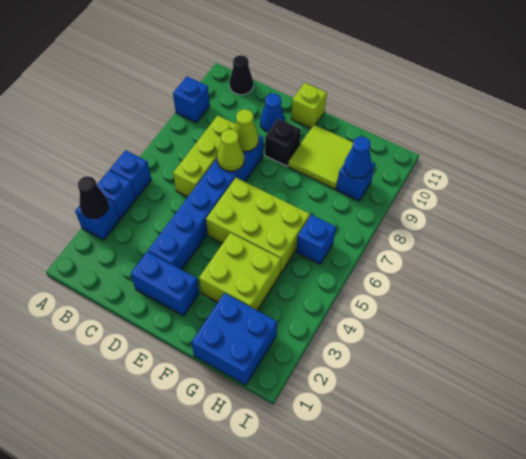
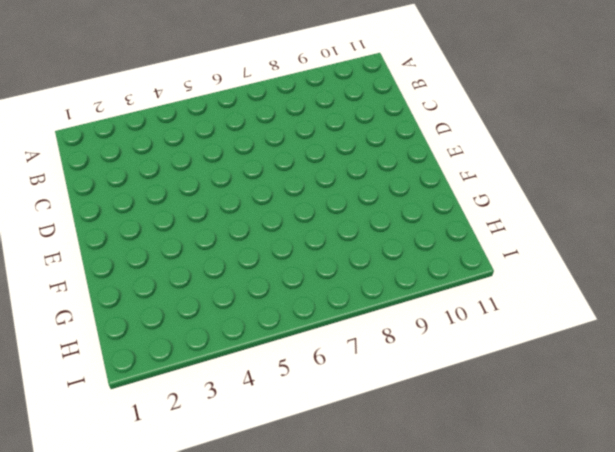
none -> blue brick A3 level 1
none -> blue brick A4 level 1
none -> blue brick A5 level 1

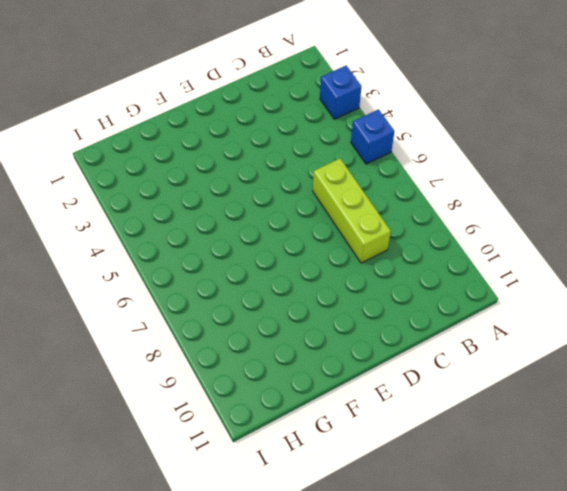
none -> blue brick A4 level 1
none -> blue brick A9 level 1
none -> black cone B11 level 1

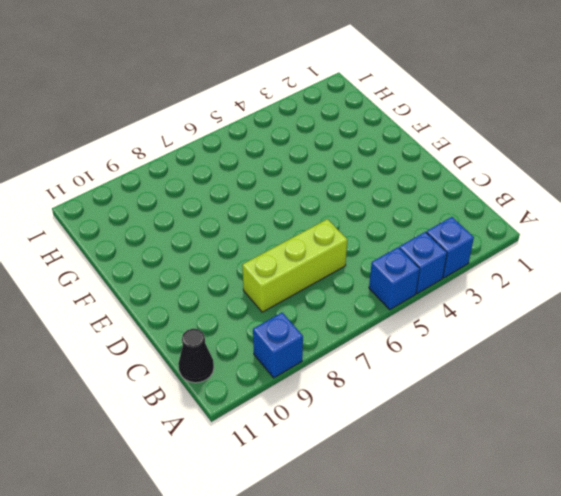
none -> blue brick D2:E2 level 1
none -> blue brick D3:D8 level 1
none -> blue cone D10 level 1

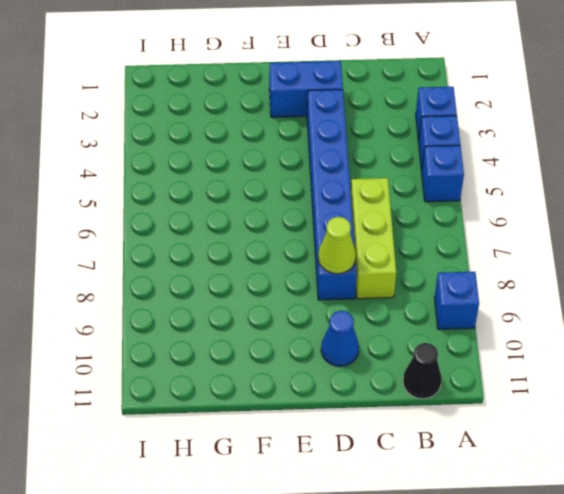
none -> lime brick E5:G6 level 1
none -> black brick E9 level 1
none -> lime brick E11 level 1

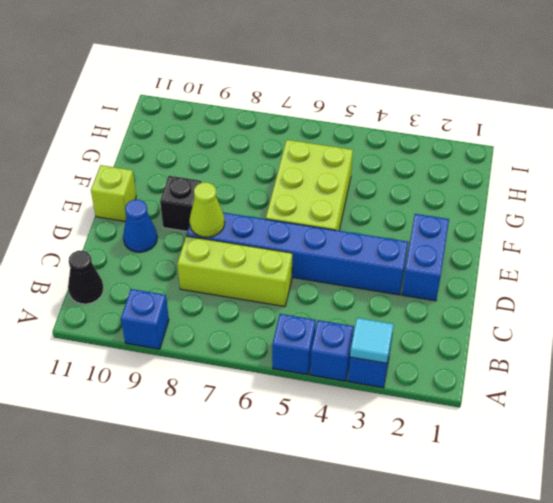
cyan tile A3 level 2 -> black cone A3 level 2
none -> lime brick F3:G4 level 1
none -> lime tile F9:G10 level 1
none -> blue brick G1:H2 level 1

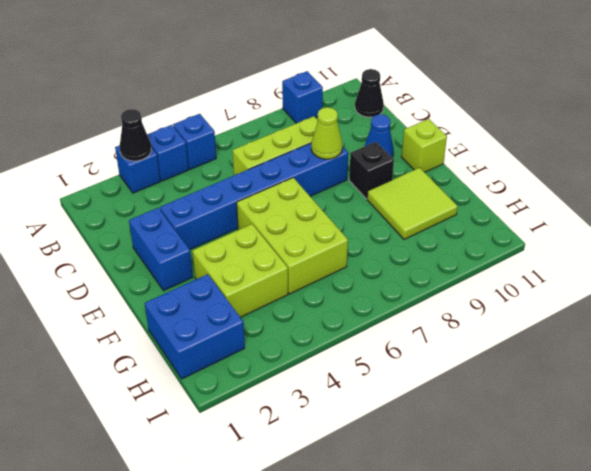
none -> blue brick H6 level 1
none -> blue brick H9 level 1
none -> lime cone D7 level 2

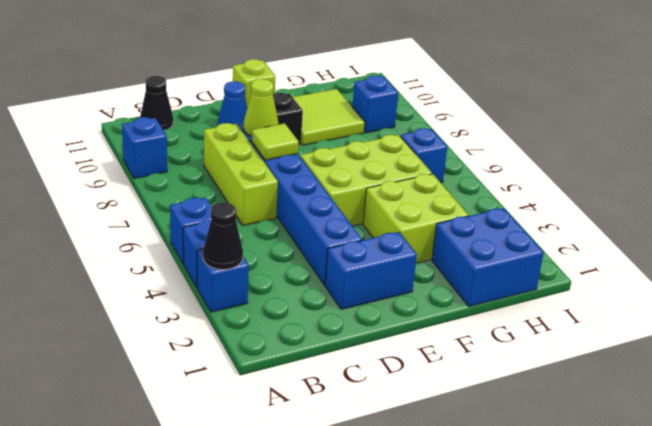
lime tile D7 level 2 -> lime cone D7 level 2
none -> blue cone H9 level 2

